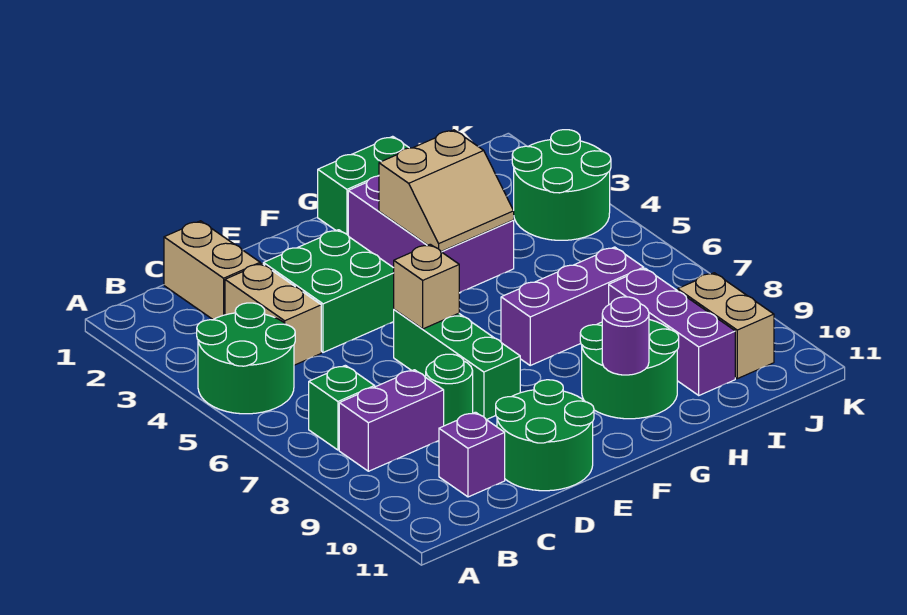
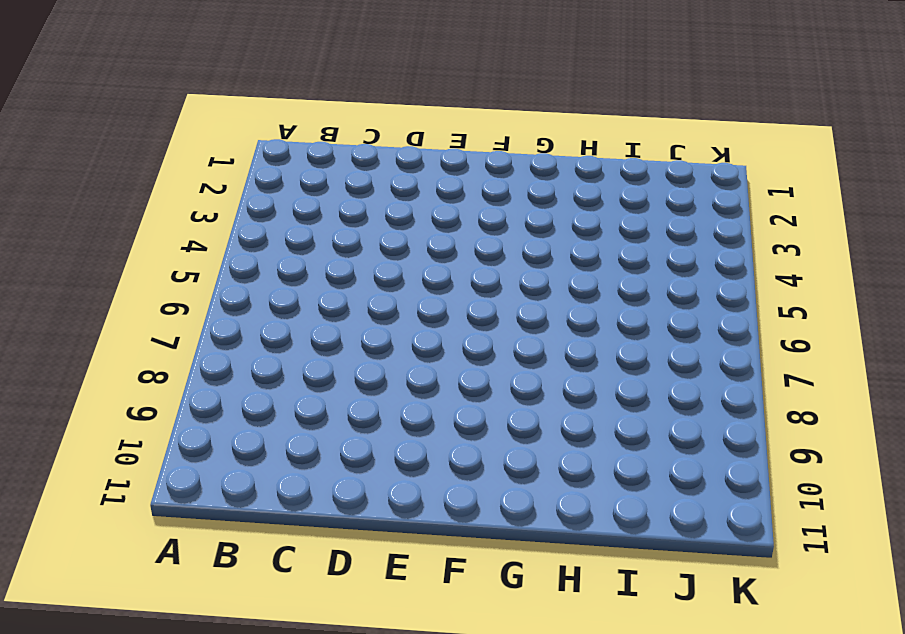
none -> green round brick A4:B5 level 1
none -> green brick B7 level 1
none -> purple brick B8:C8 level 1

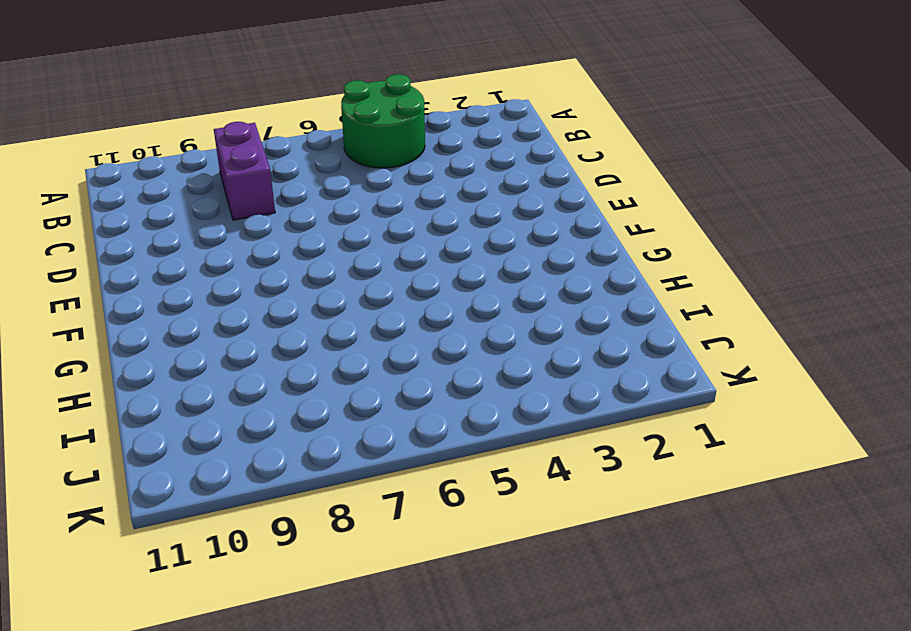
none -> green brick B7 level 1
none -> tan brick C1:C2 level 1
none -> tan brick C3:C4 level 1

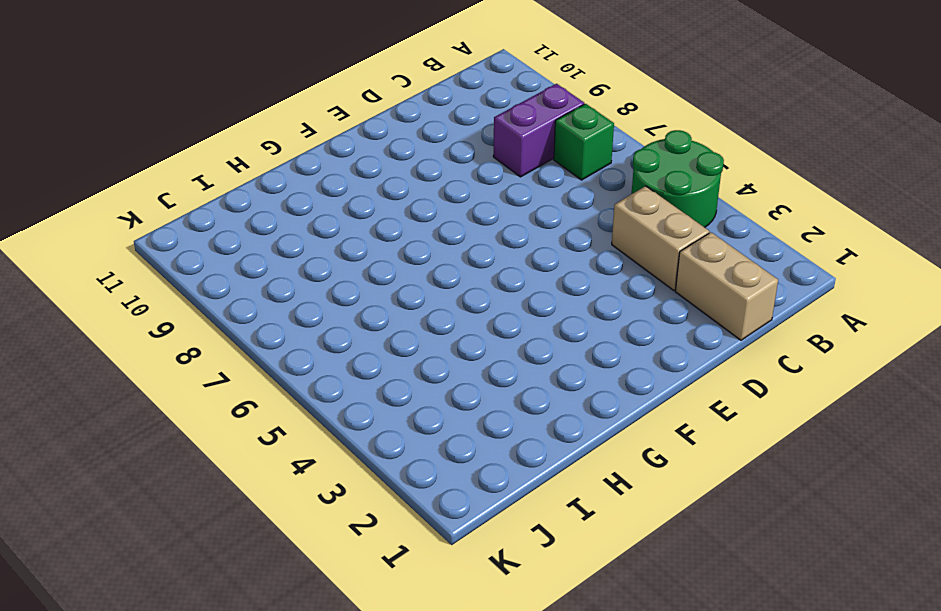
none -> purple brick C10 level 1
none -> green brick D3:E4 level 1
none -> green round brick D8 level 1

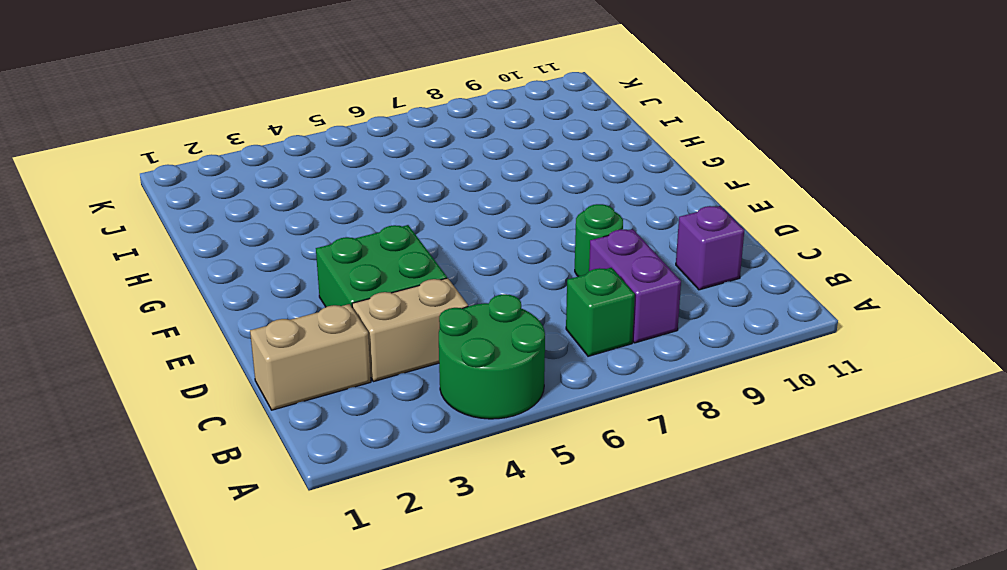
none -> green round brick D10:E11 level 1
none -> green brick E6:E8 level 1
none -> green brick G1:H1 level 1

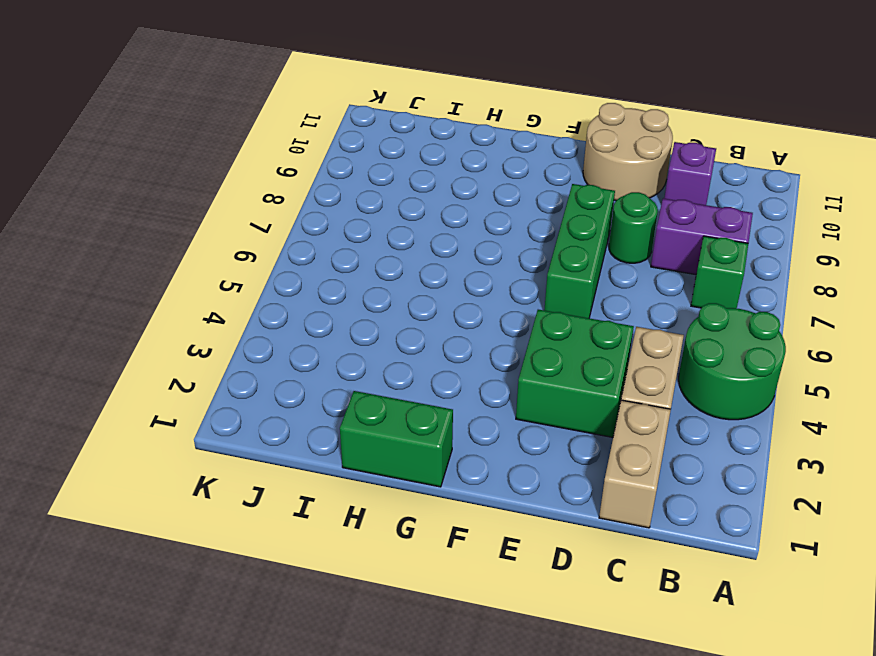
tan round brick D10:E11 level 1 -> green round brick D10:E11 level 1
none -> purple brick G2:H4 level 1
none -> purple brick G7:I7 level 1
none -> green round brick G9:H10 level 1

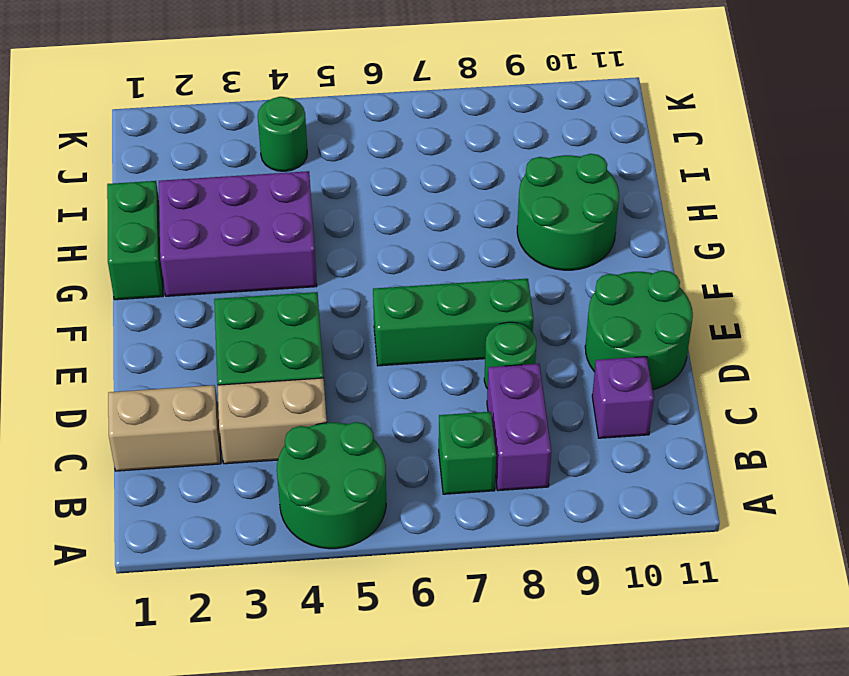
green round brick J4 level 1 -> green round brick J3:K4 level 1
none -> purple brick G7:I7 level 1
none -> purple brick I8:I10 level 1
none -> tan brick J9:J10 level 1

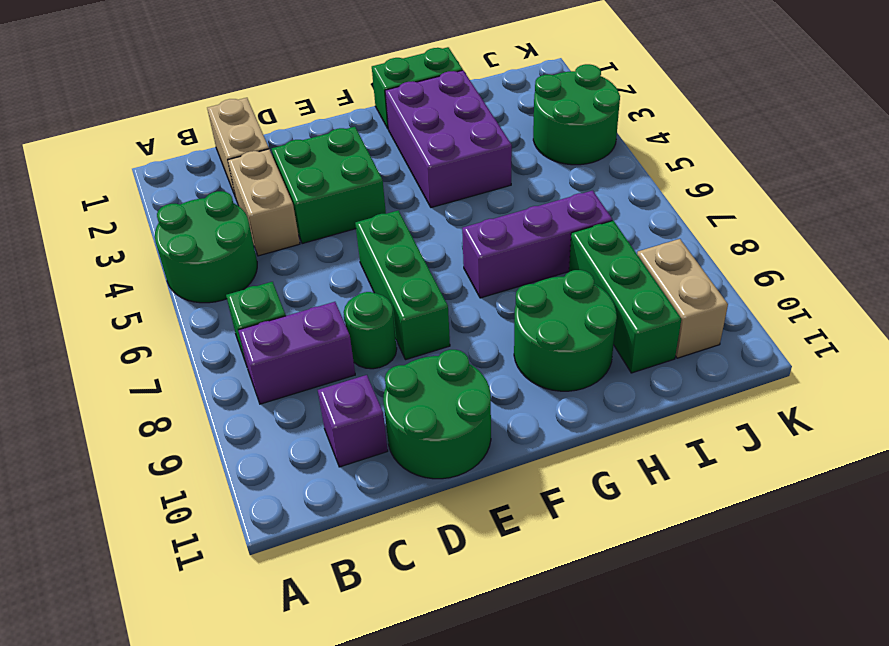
green brick I8:I10 level 1 -> purple brick I8:I10 level 1
none -> tan brick E6 level 2
none -> tan slope G3:H4 level 2 top 3
none -> purple round brick G10 level 2

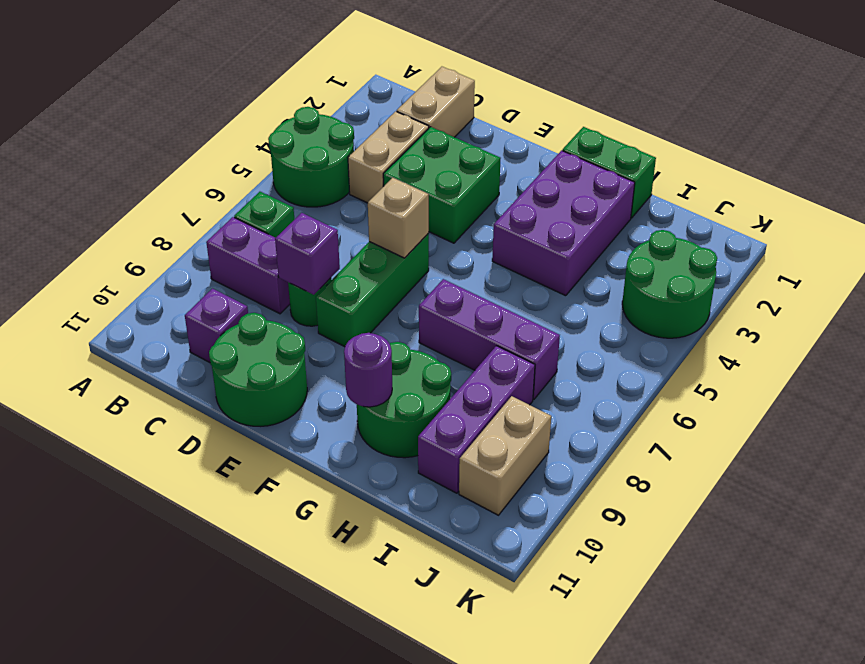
purple brick D8 level 2 -> none
none -> tan slope G3:H4 level 2 top 3

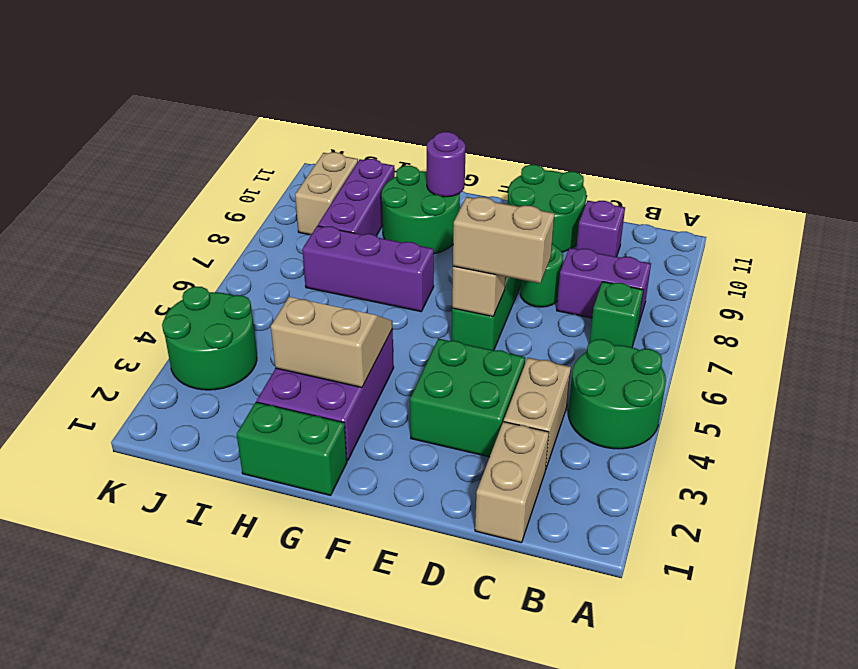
tan brick D6:E6 level 3 -> none

